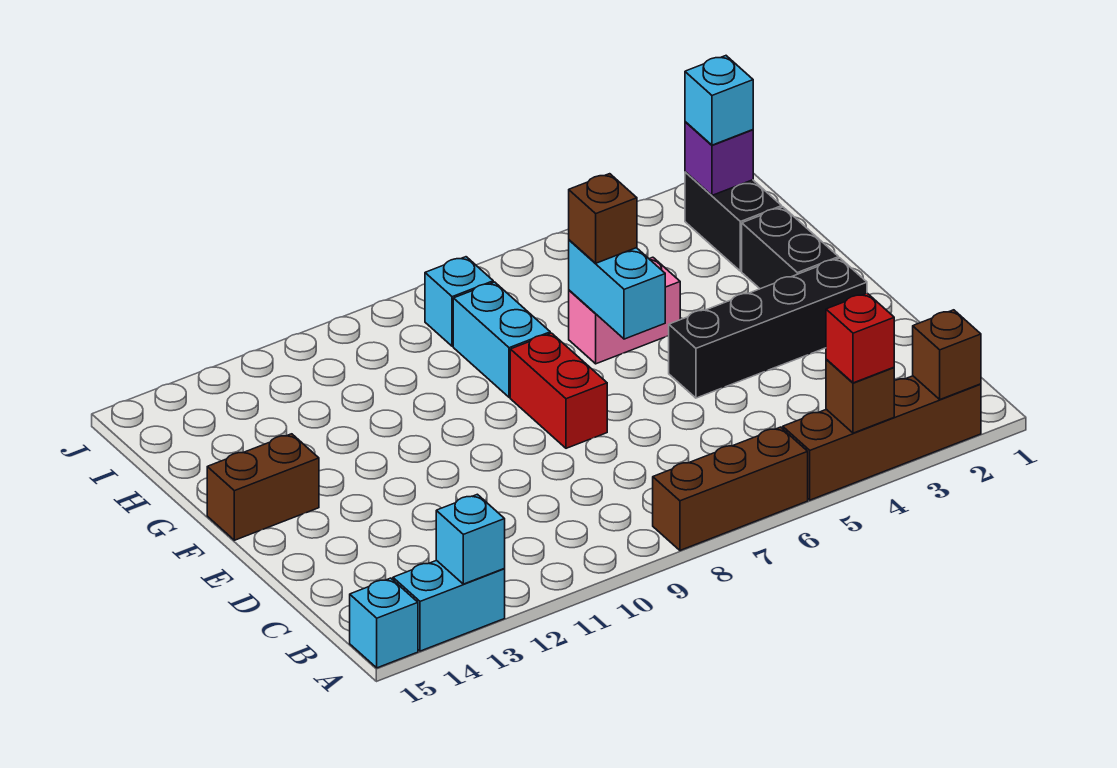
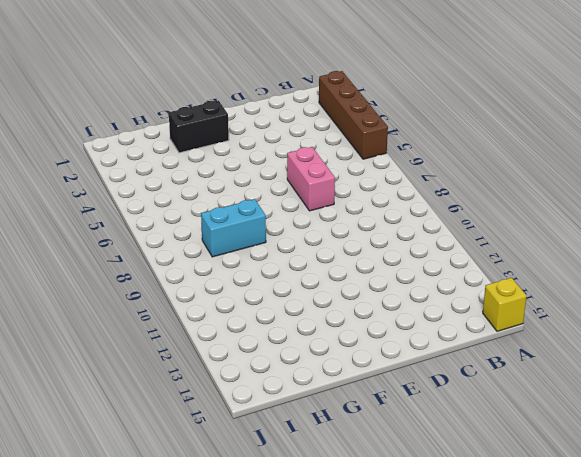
yellow brick A15 level 1 -> cyan brick A15 level 1
pink brick D6:D7 level 1 -> pink brick G5:G6 level 1
none -> brown brick A6:A8 level 1
none -> cyan brick A13:A14 level 1
none -> black brick E2:E5 level 1

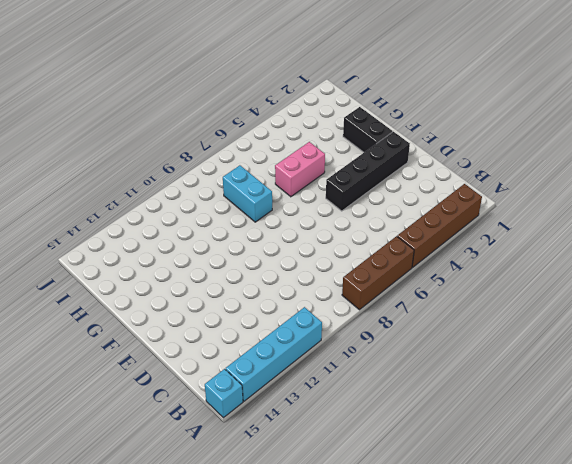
cyan brick A11:A14 level 1 -> cyan brick A13:A14 level 1
none -> red brick E8:F8 level 1
none -> brown brick F14:F15 level 1
none -> black brick H2:I2 level 1

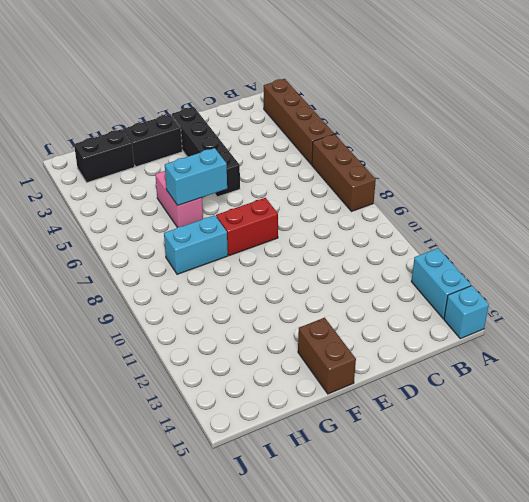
none -> cyan brick I8 level 1
none -> brown brick A2 level 2
none -> brown brick A4 level 2

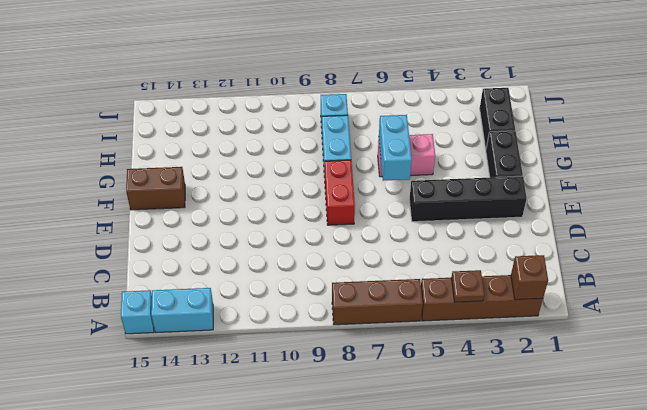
brown plate A4 level 2 -> brown brick A4 level 2
none -> cyan brick A13 level 2
none -> purple brick I2 level 2
none -> red brick A4 level 3

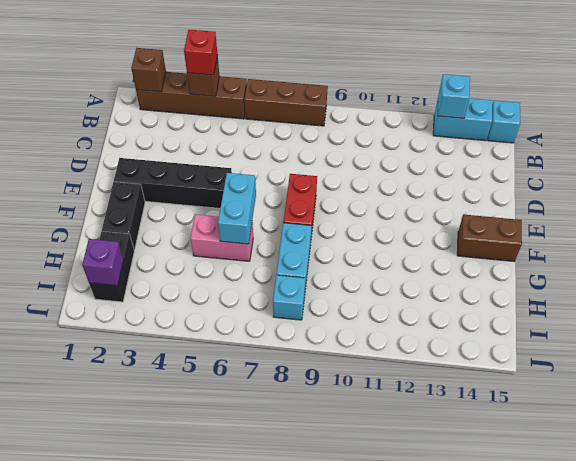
none -> brown brick G6 level 3
none -> cyan brick I2 level 3

